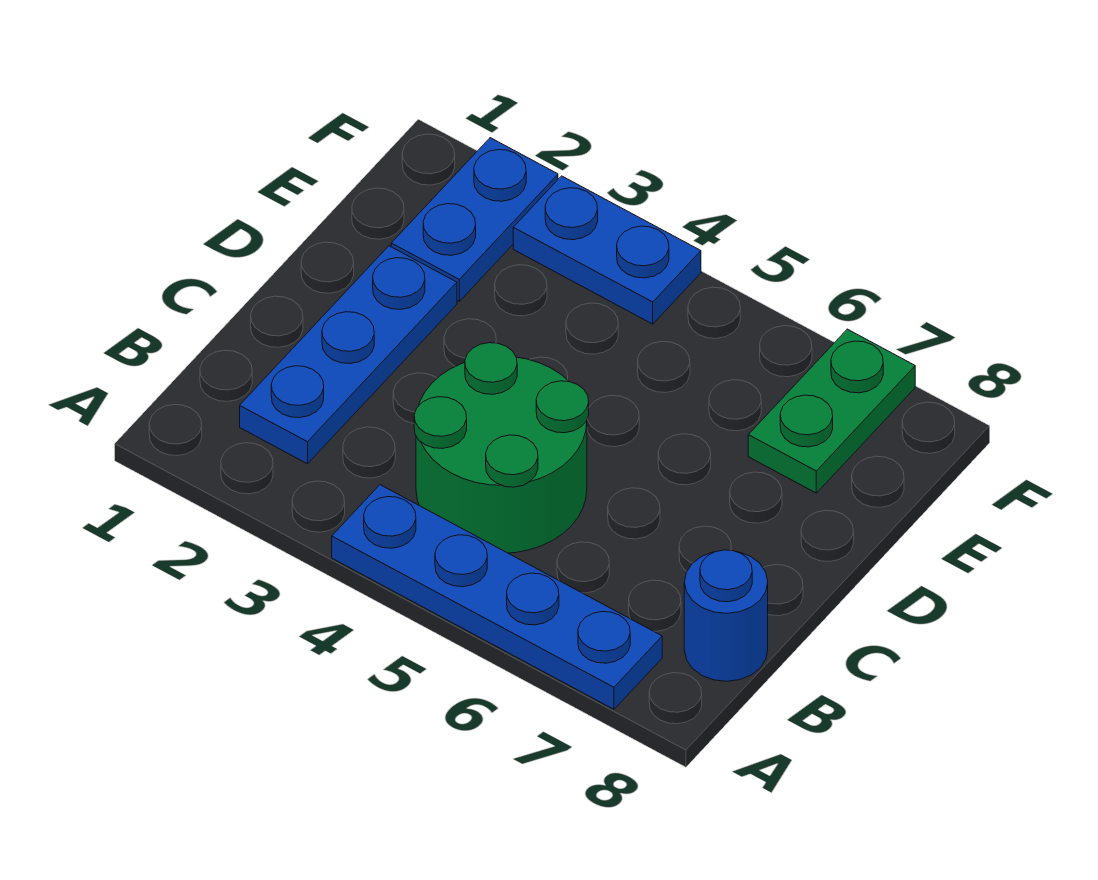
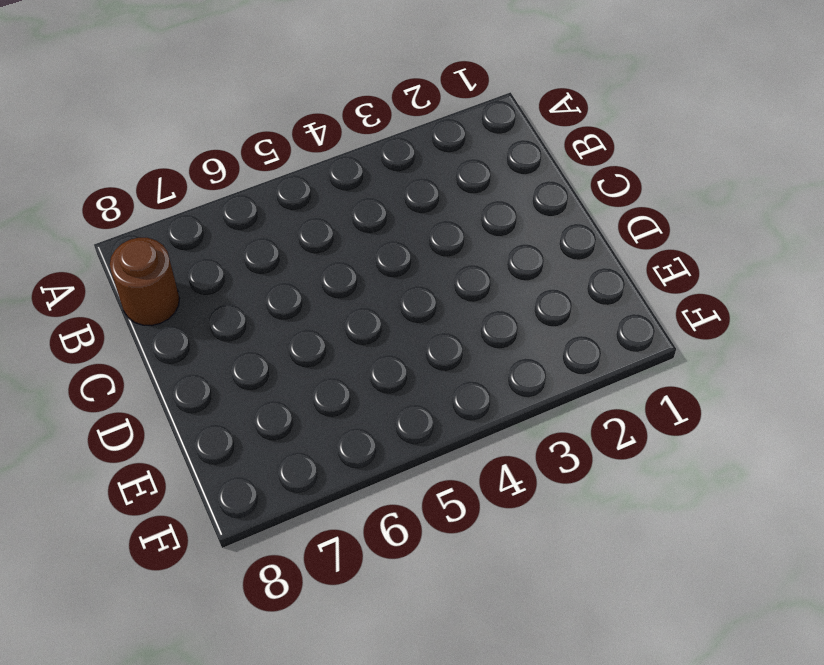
brown round brick B8 level 1 -> blue round brick B8 level 1
none -> blue plate A4:A7 level 1
none -> blue plate B2:D2 level 1

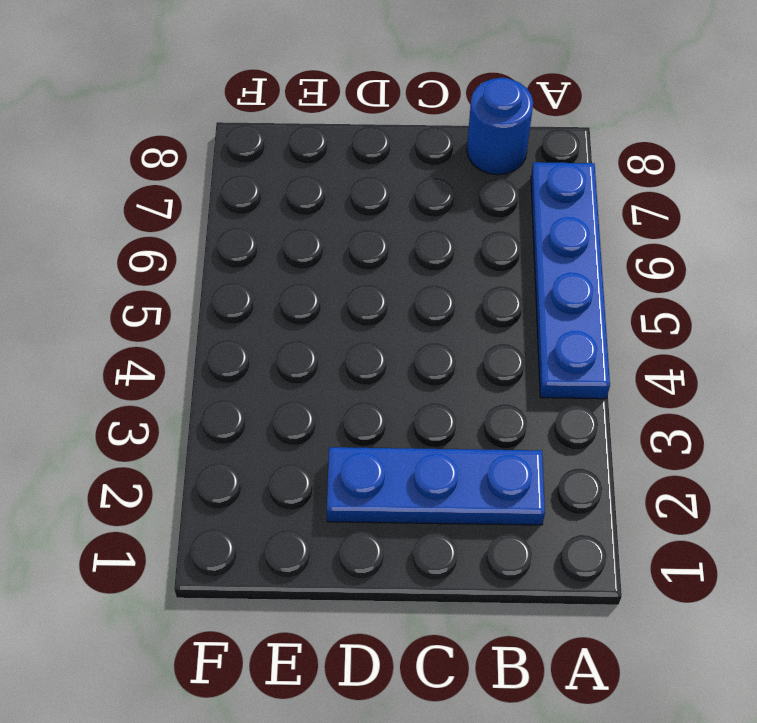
none -> green round brick B4:C5 level 1
none -> blue plate E2:F2 level 1

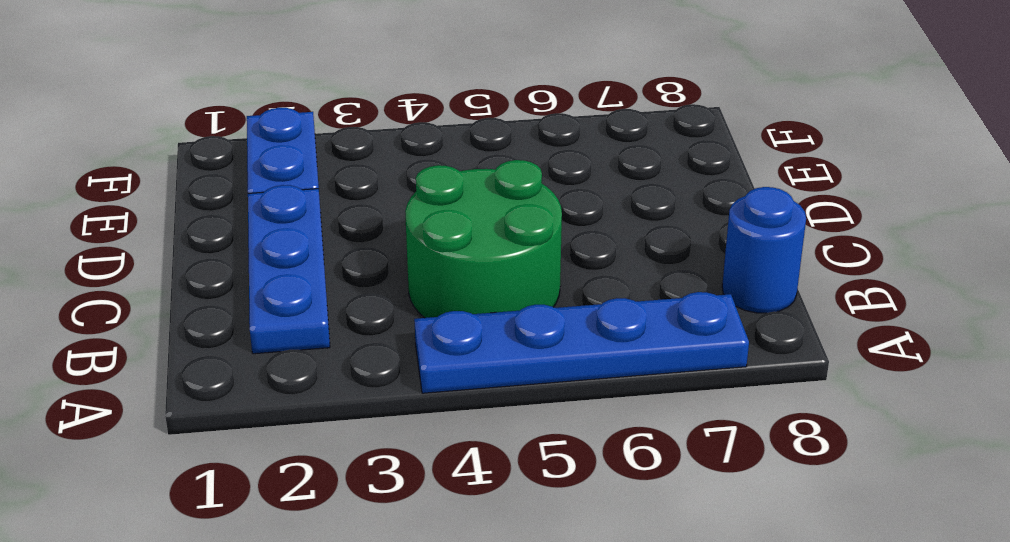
none -> green plate E7:F7 level 1
none -> blue plate F3:F4 level 1

